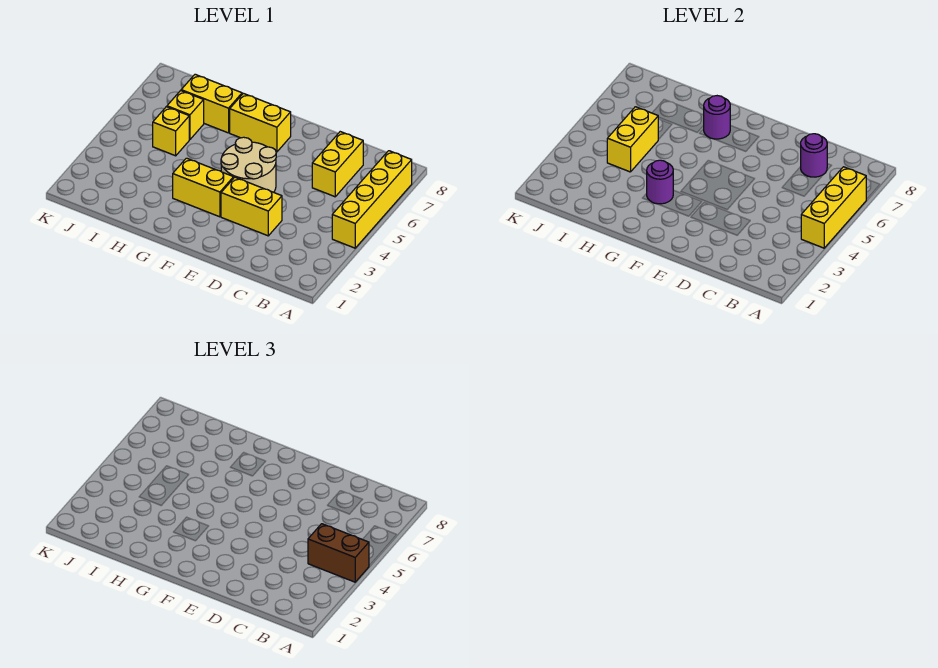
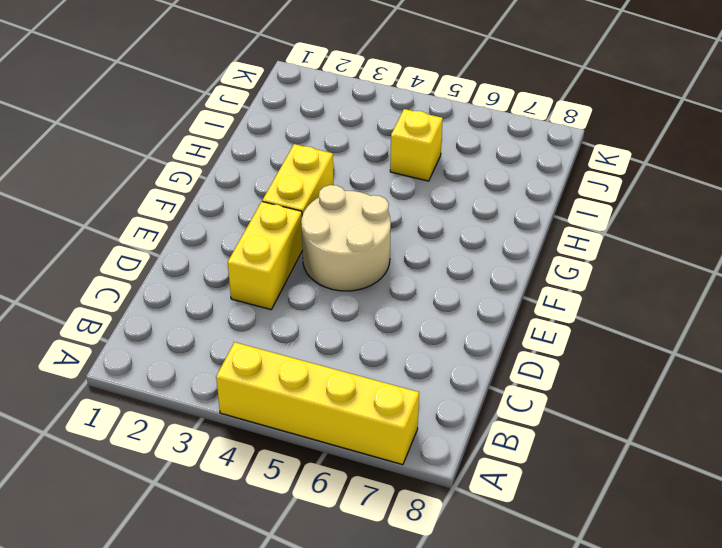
none -> yellow brick C6:C7 level 1
none -> yellow brick F7:G7 level 1
none -> yellow brick H7:I7 level 1

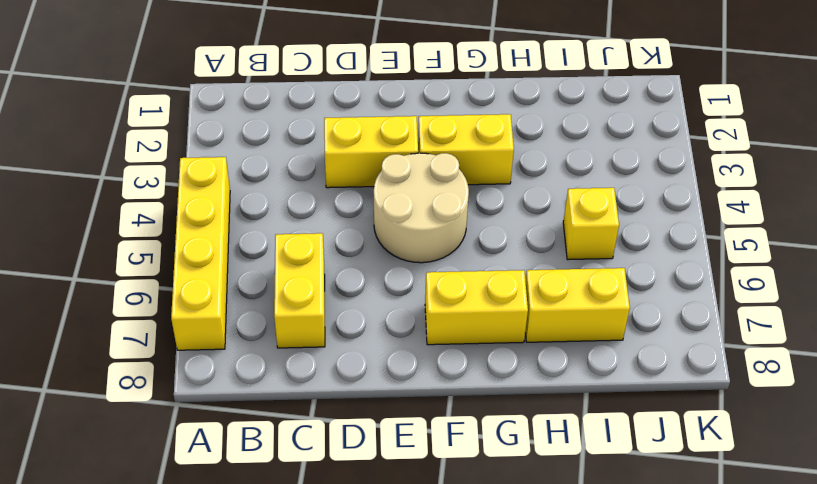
none -> yellow brick I6 level 1
none -> yellow brick A4:A6 level 2
none -> purple round brick C7 level 2

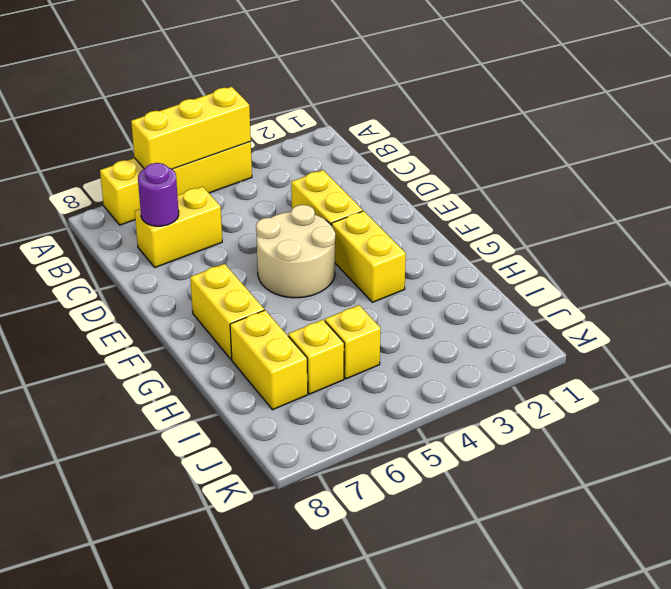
none -> purple round brick G3 level 2
none -> purple round brick G7 level 2
none -> yellow brick I4:I5 level 2

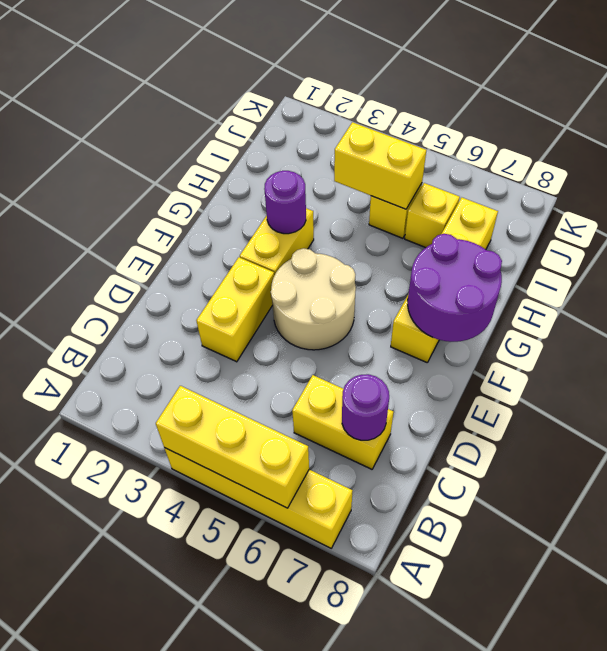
purple round brick F7:G8 level 2 -> purple round brick G7 level 2
none -> brown brick A4:B4 level 3

